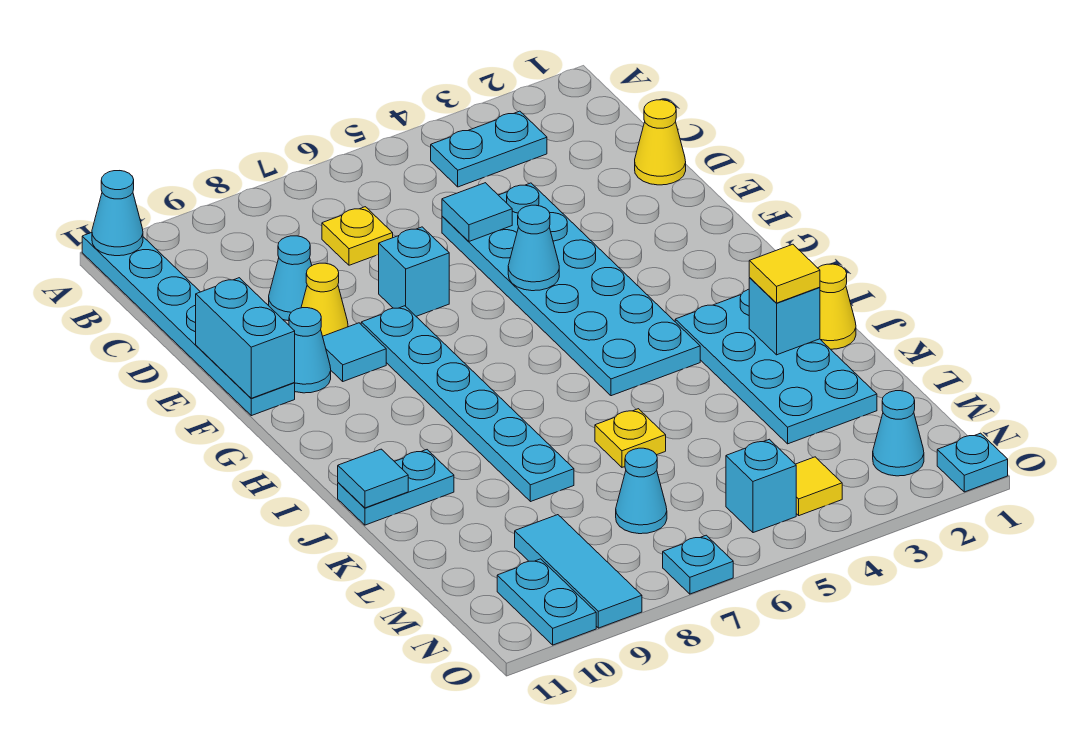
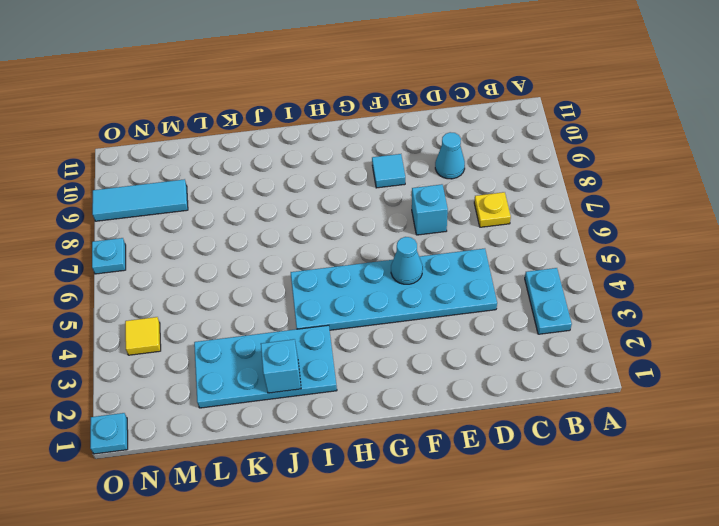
none -> cyan plate A11:F11 level 1
none -> yellow cone D1 level 1
none -> yellow cone E9 level 1
none -> cyan plate F8:K8 level 1

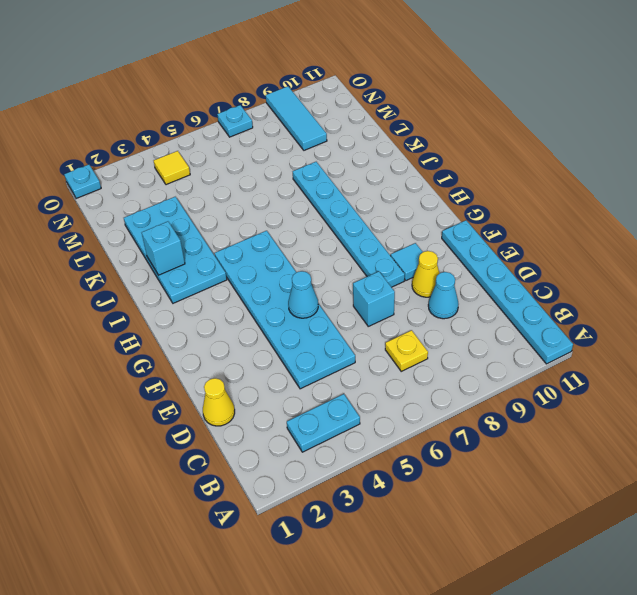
none -> cyan cone F10 level 1
none -> yellow cone J1 level 1
none -> cyan plate J10:J11 level 1
none -> yellow plate K6 level 1

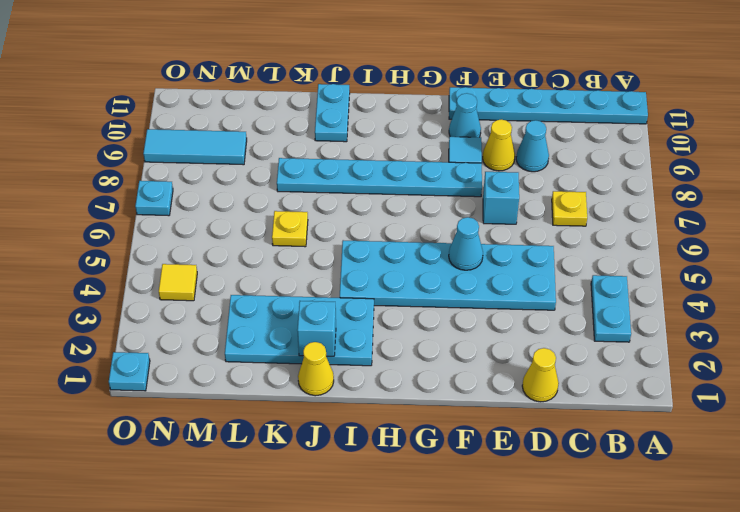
none -> cyan cone M7 level 1
none -> cyan cone N2 level 1
none -> cyan brick N5 level 1
none -> cyan plate N10:O10 level 1

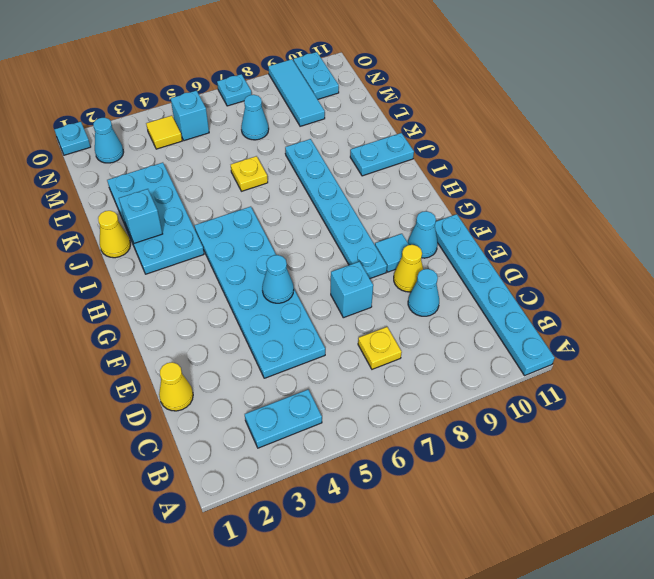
none -> cyan cone A11 level 2
none -> cyan tile D5 level 2
none -> cyan brick E11:F11 level 2
none -> cyan tile J11 level 2

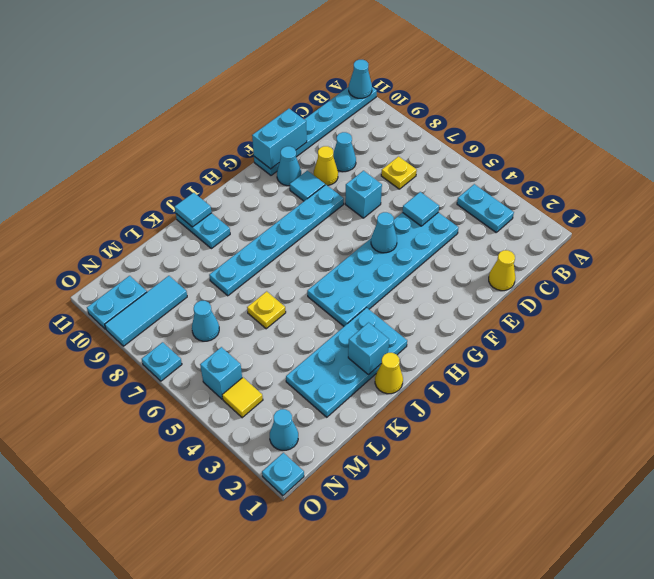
none -> yellow tile J2 level 3

